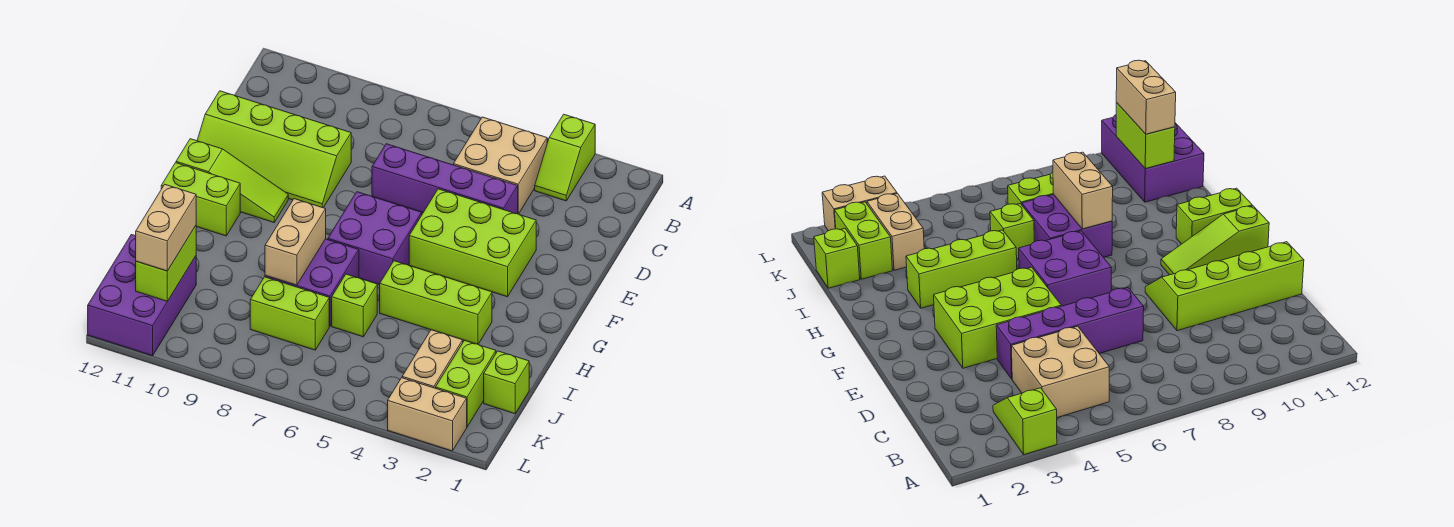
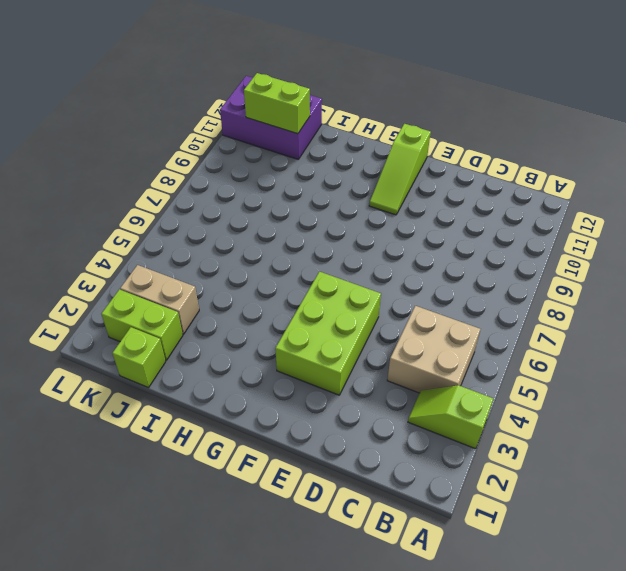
none -> purple brick D4:D7 level 1
none -> lime slope D9:E12 level 1 top D
none -> purple brick F6:G7 level 1

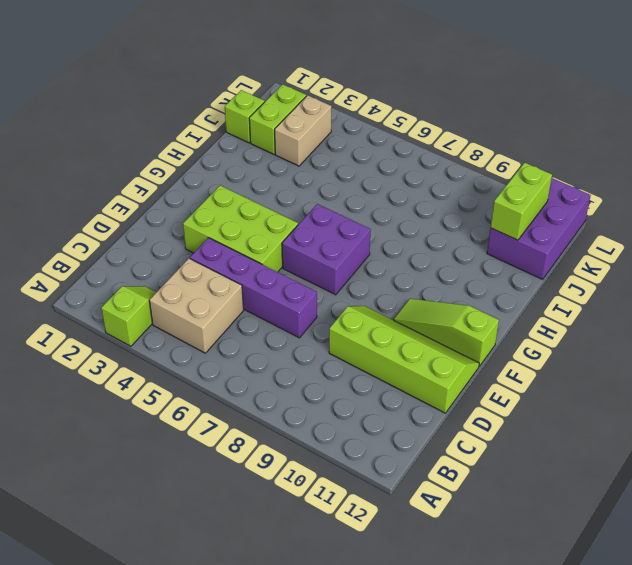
none -> lime brick G11:G12 level 1
none -> lime brick H3:H5 level 1
none -> purple brick H7:I8 level 1

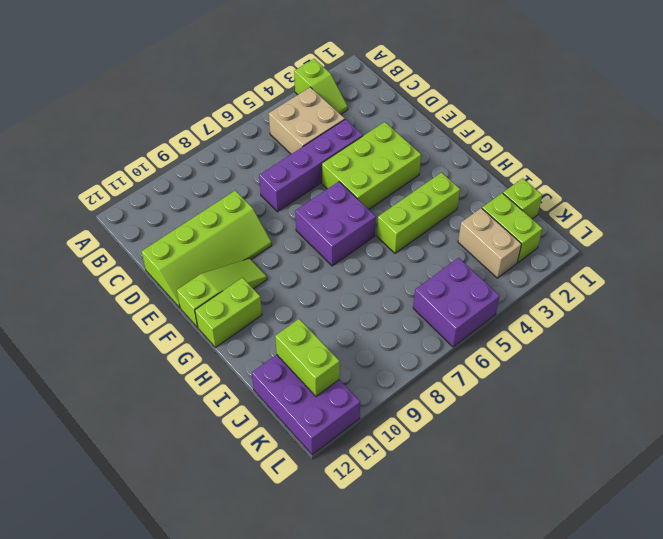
purple brick K5:L6 level 1 -> purple brick H7:I8 level 1
none -> lime brick I6 level 1
none -> lime brick J7:J8 level 1
none -> tan brick L2:L3 level 1

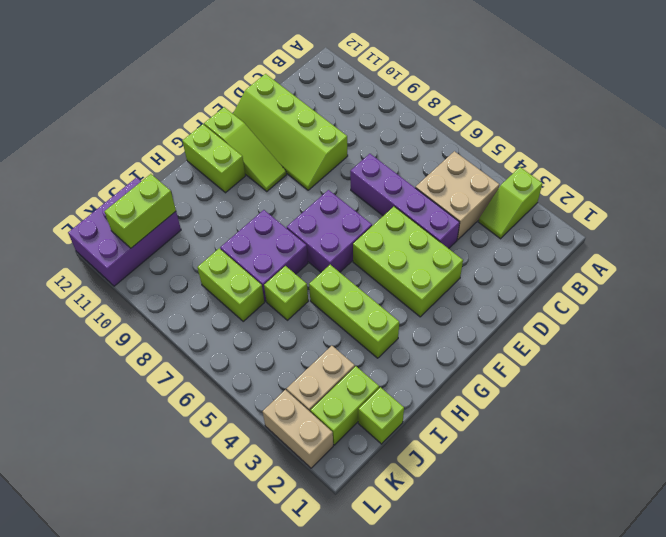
none -> tan brick H8:I8 level 2
none -> tan brick J11:K11 level 3

